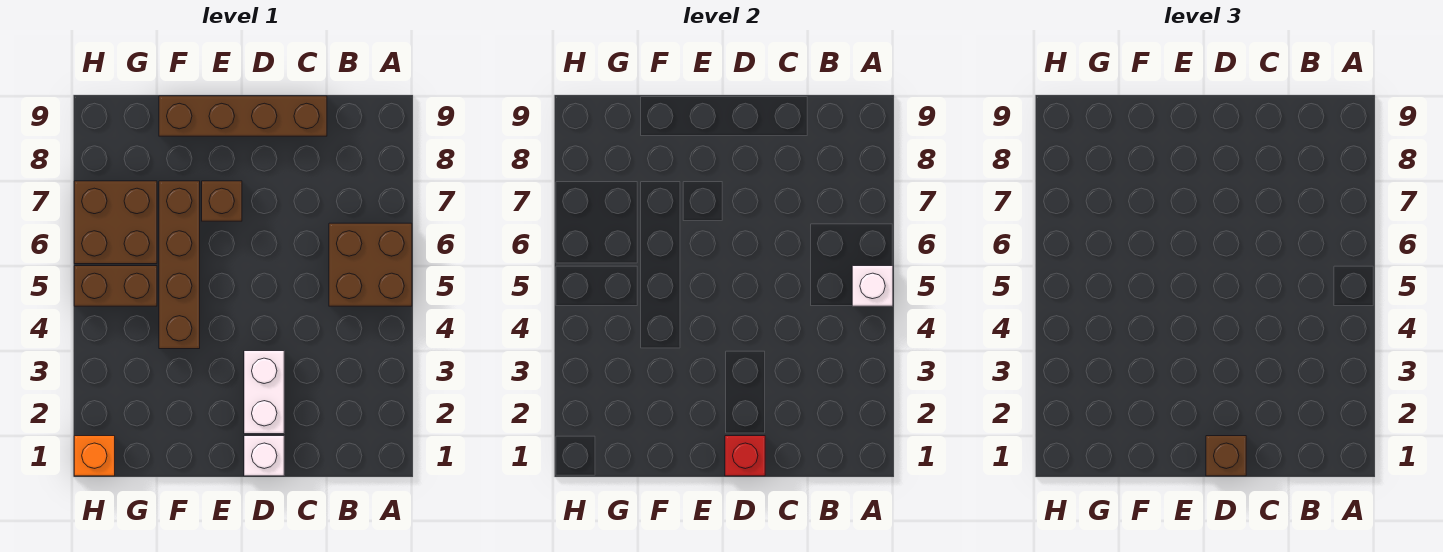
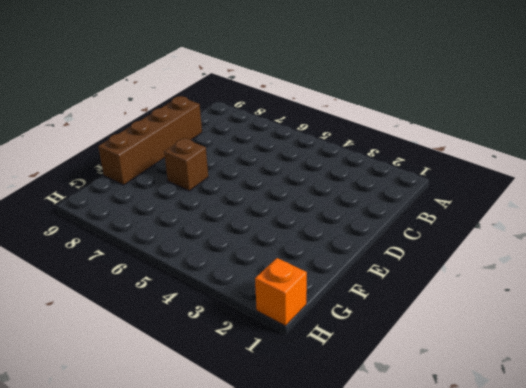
none -> brown brick A5:B6 level 1
none -> white brick D1 level 1
none -> white brick D2:D3 level 1

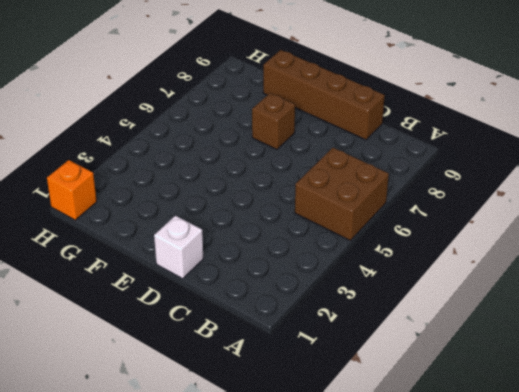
none -> white brick D2:D3 level 1
none -> brown brick F4:F7 level 1
none -> brown brick G5:H5 level 1

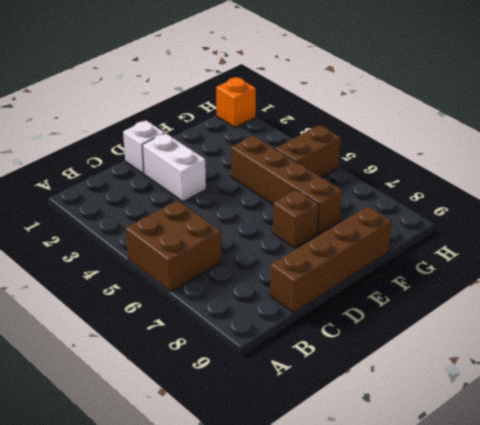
none -> brown brick G6:H7 level 1
none -> white brick A5 level 2
none -> red brick D1 level 2

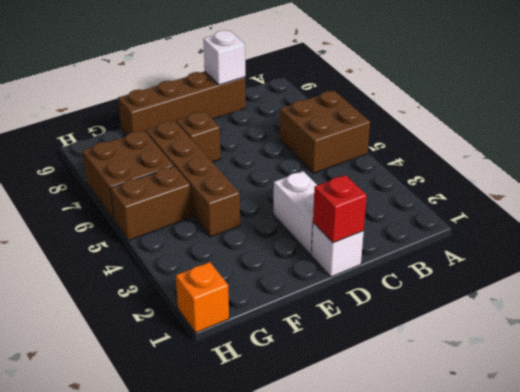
white brick C9 level 2 -> white brick A5 level 2
none -> brown brick D1 level 3

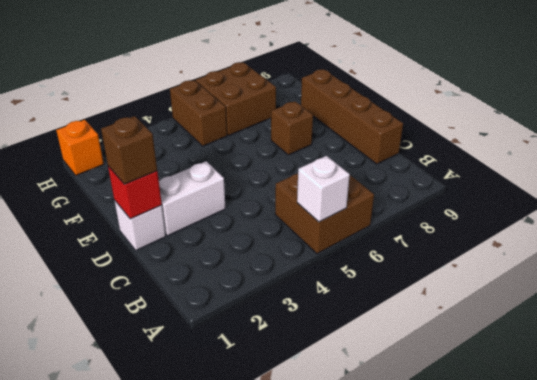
none -> brown brick F4:F7 level 1

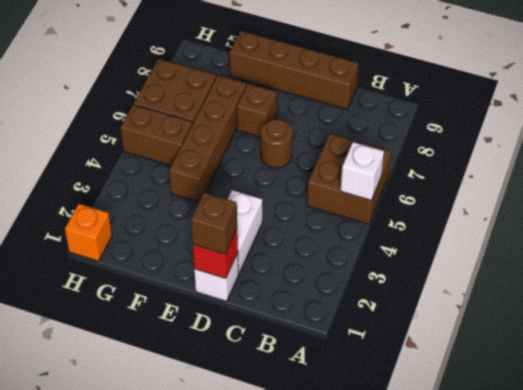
brown round brick D6 level 1 -> none

